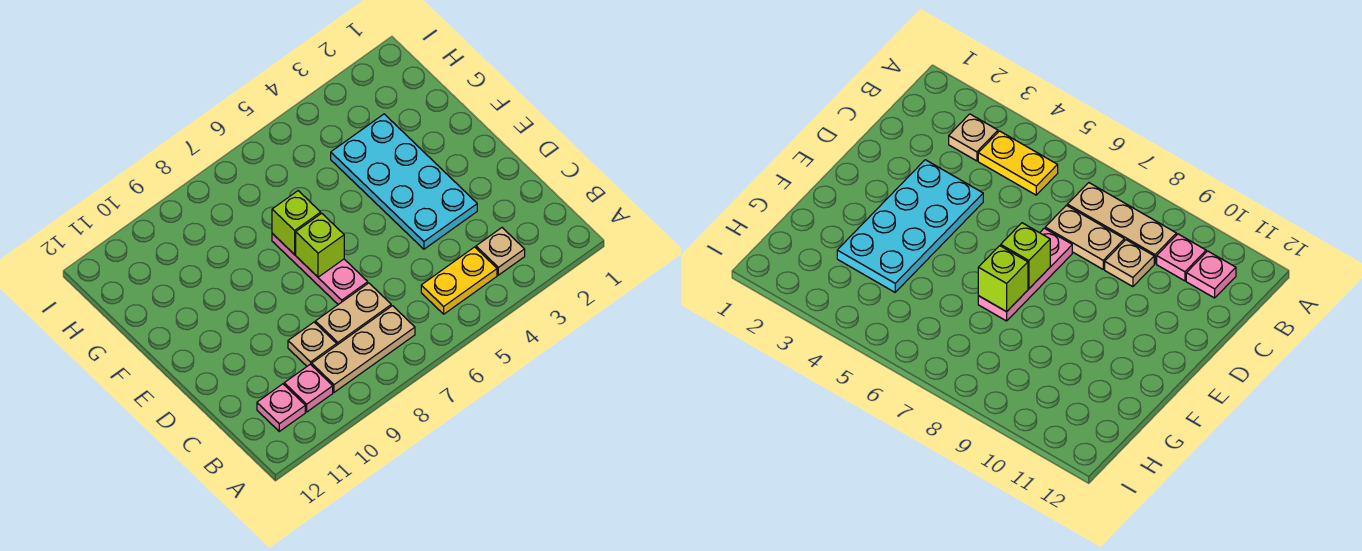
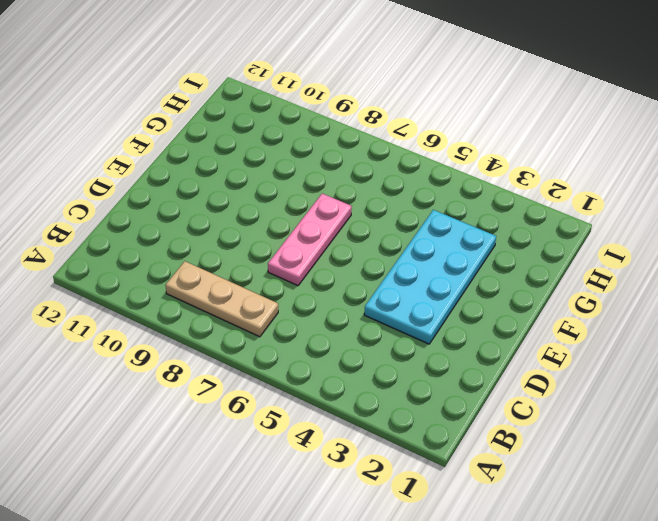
none -> tan plate B3 level 1
none -> yellow plate B4:B5 level 1

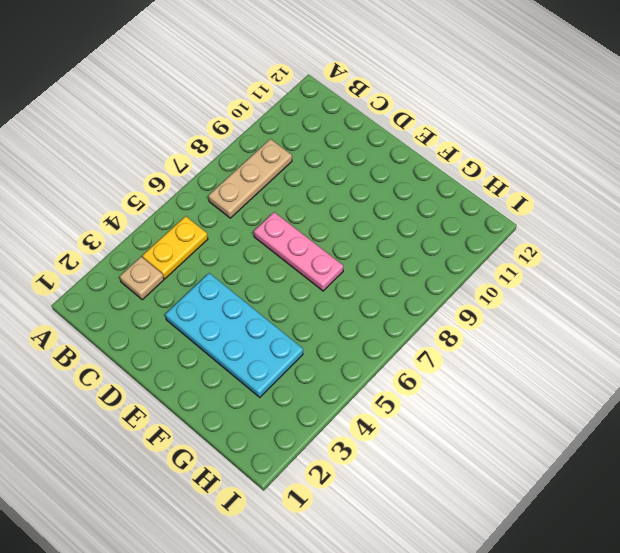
none -> pink plate B10 level 1
none -> pink plate B11 level 1

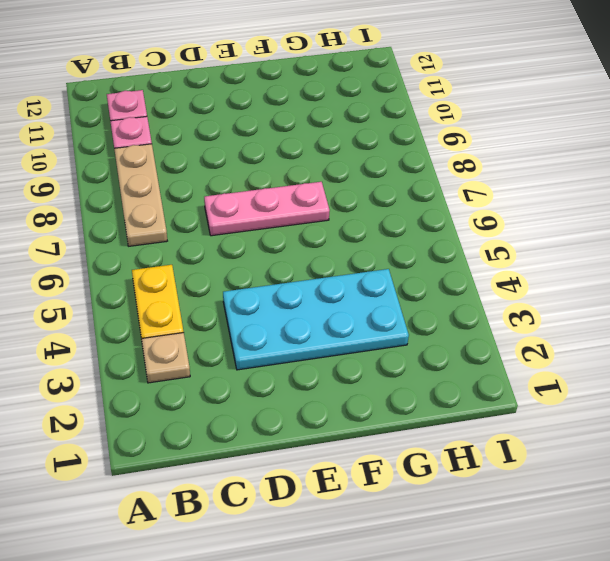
none -> tan plate C7:C8 level 1
none -> tan plate C9 level 1

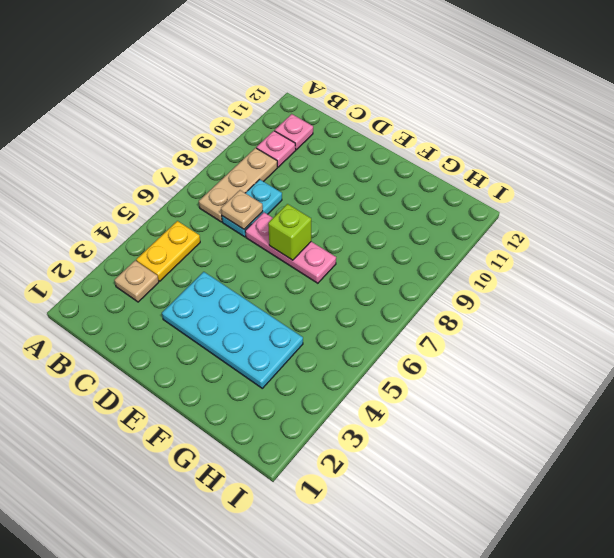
cyan plate C7:C8 level 1 -> tan plate C7:C8 level 1
tan plate C7 level 2 -> tan plate C9 level 1
none -> lime brick F7 level 2

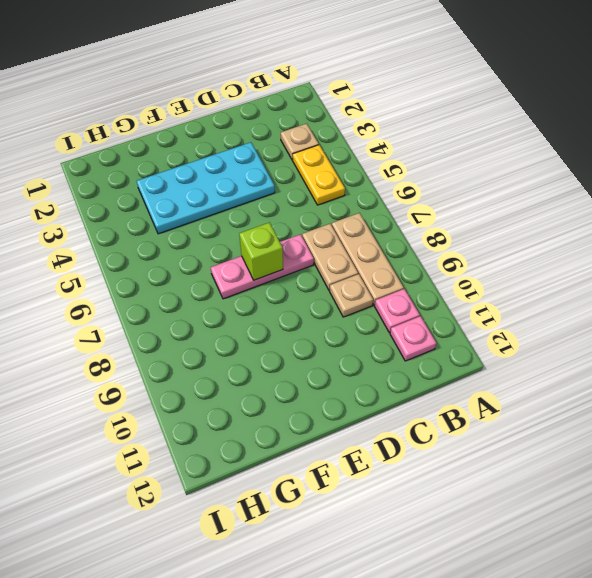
none -> lime brick F7 level 2

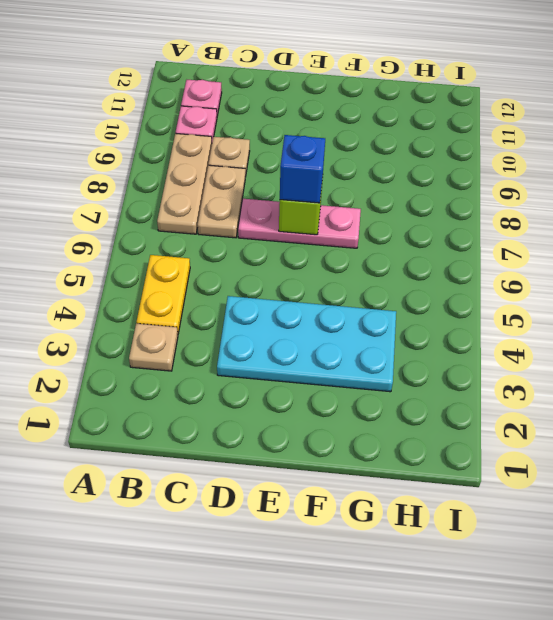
blue brick E7 level 3 -> none
none -> lime brick F7 level 2

